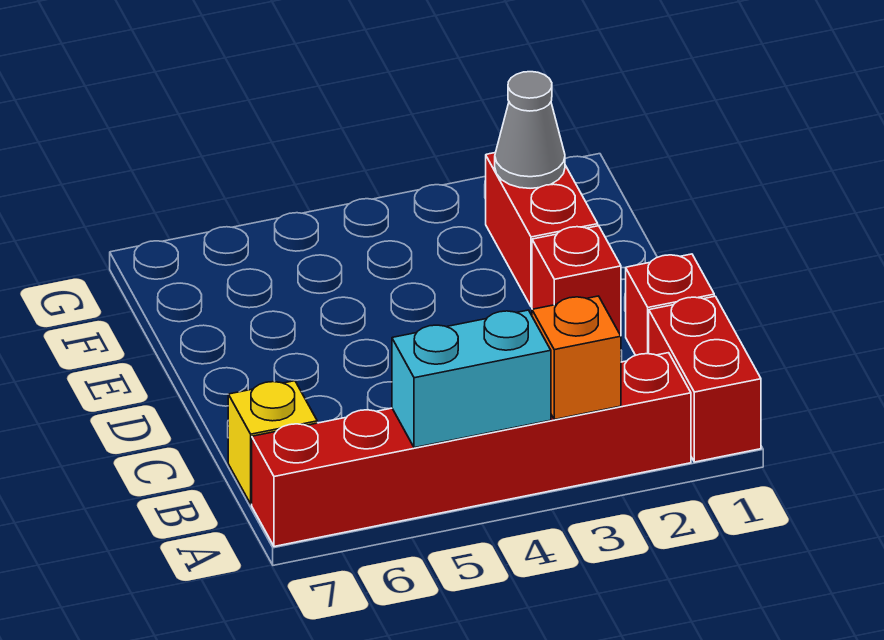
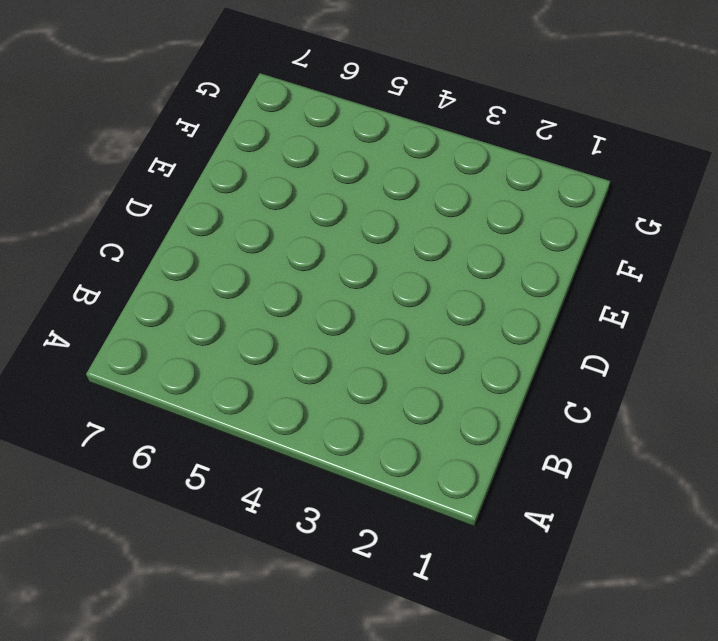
none -> red brick A1:B1 level 1
none -> red brick A2:A7 level 1

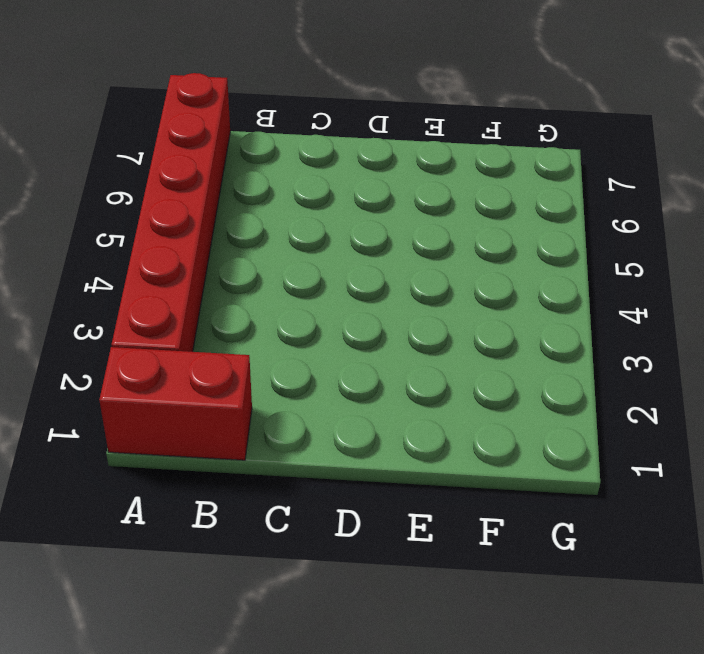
none -> yellow brick B7 level 1
none -> red brick C1 level 1

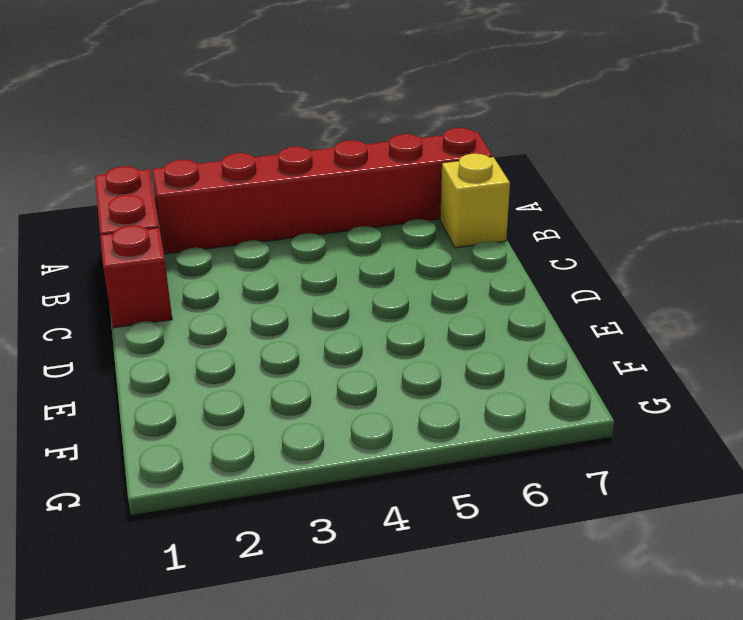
none -> red brick D2 level 1
none -> red brick E2:F2 level 1

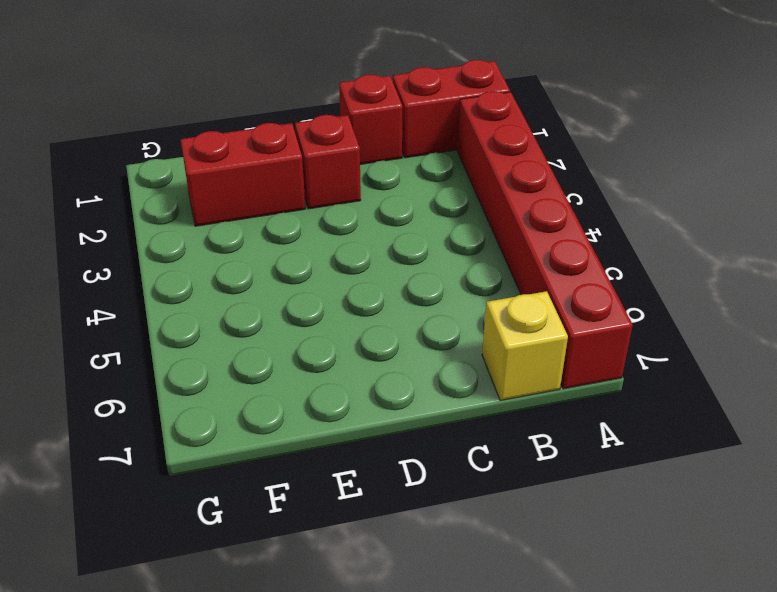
none -> orange brick A3 level 2
none -> cyan brick A4:A5 level 2

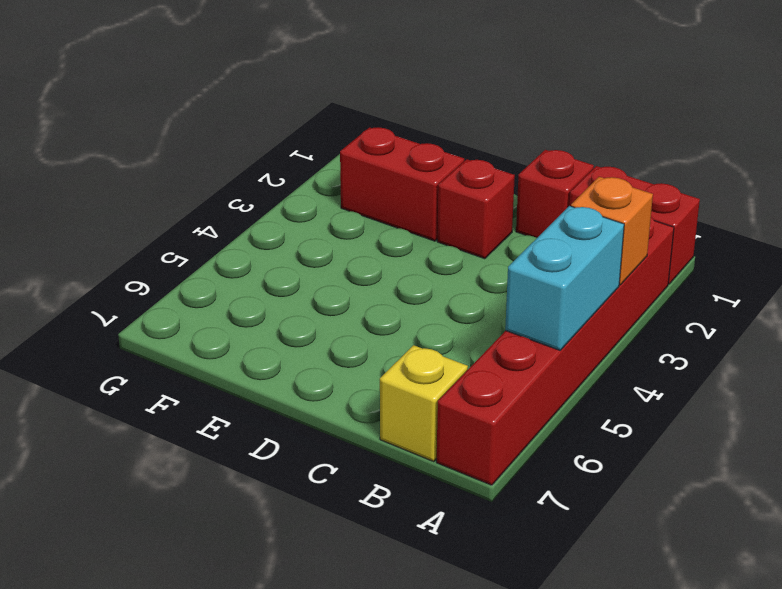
none -> grey cone F2 level 2

